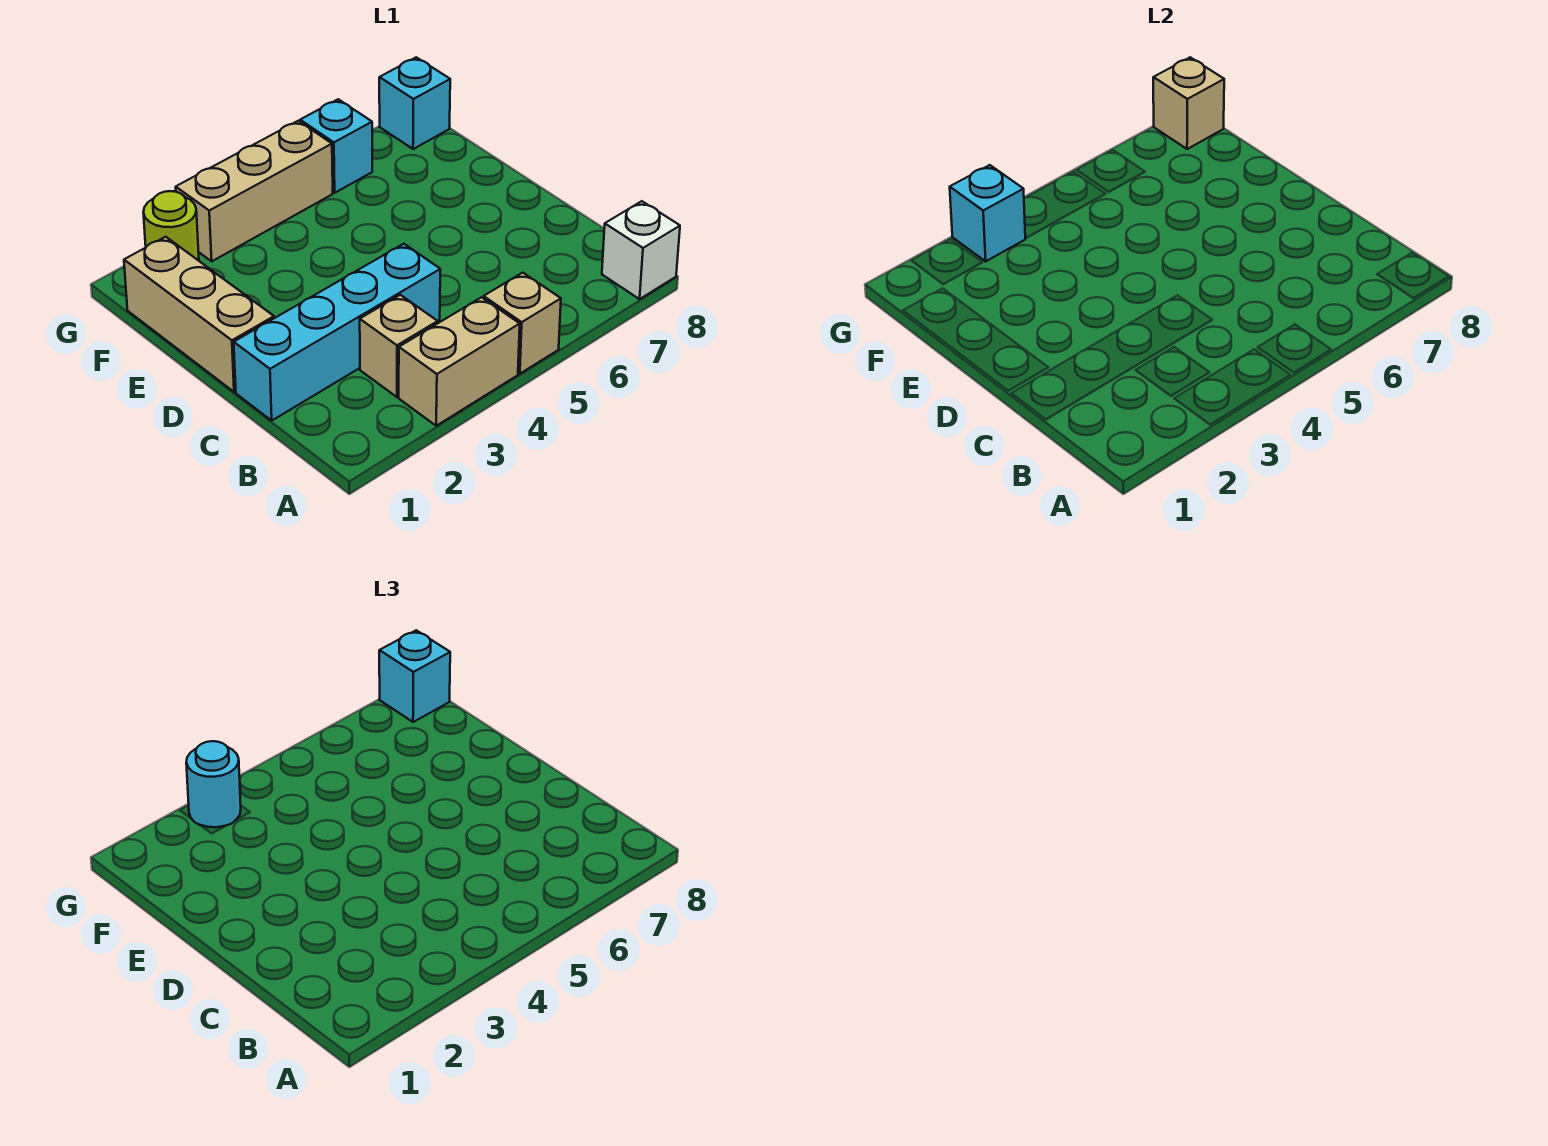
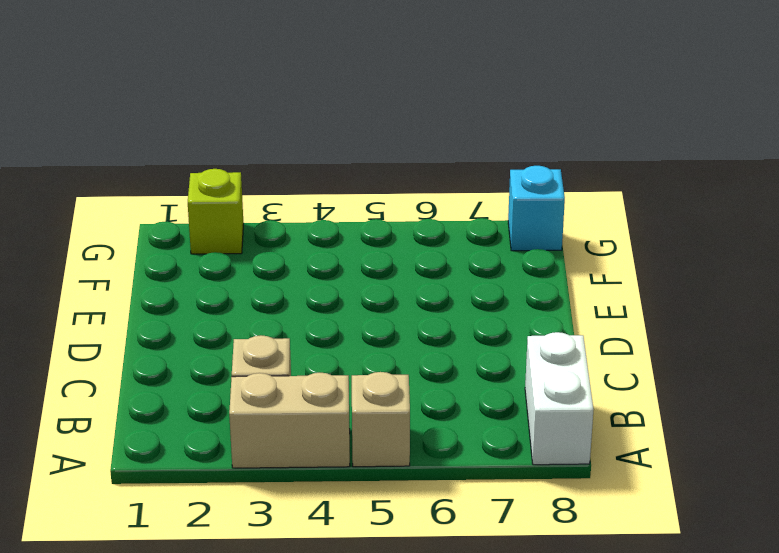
white brick A8:B8 level 1 -> white brick A8 level 1
lime brick G2 level 1 -> lime round brick G2 level 1
none -> cyan brick C1:C4 level 1
none -> tan brick D1:F1 level 1
none -> tan brick G3:G5 level 1

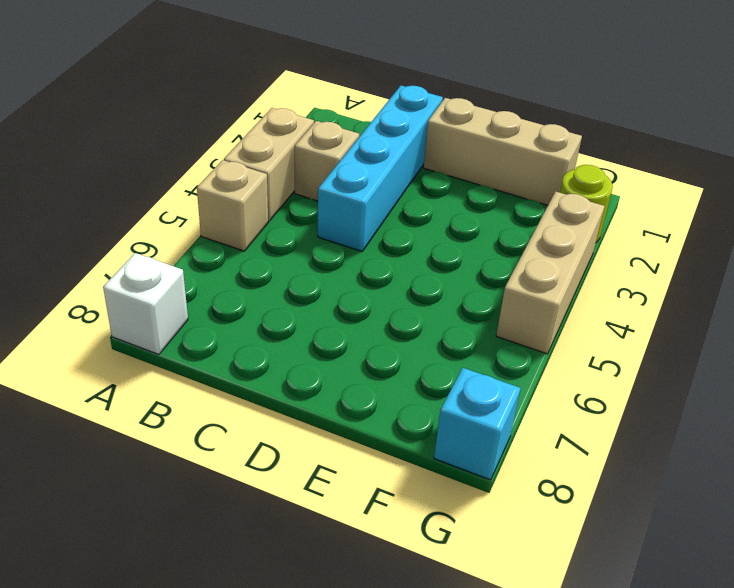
none -> cyan brick G6 level 1
none -> cyan brick G3 level 2
none -> tan brick G8 level 2

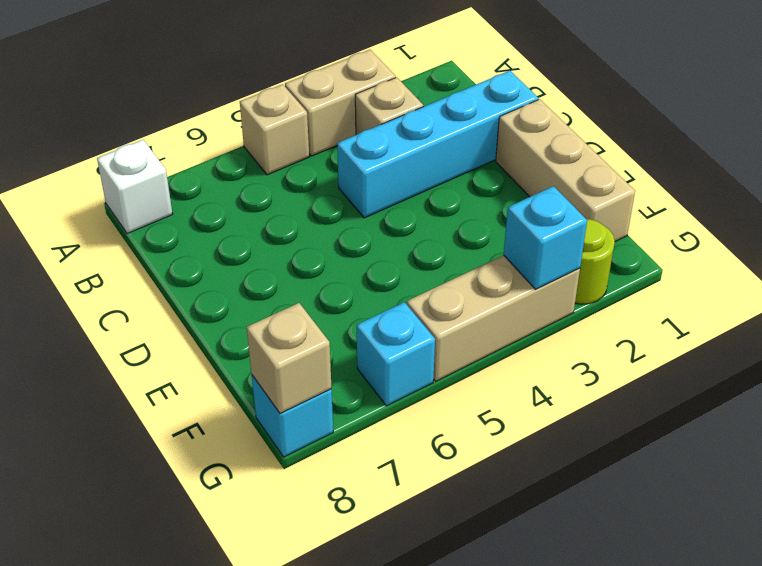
none -> cyan round brick G3 level 3
none -> cyan brick G8 level 3

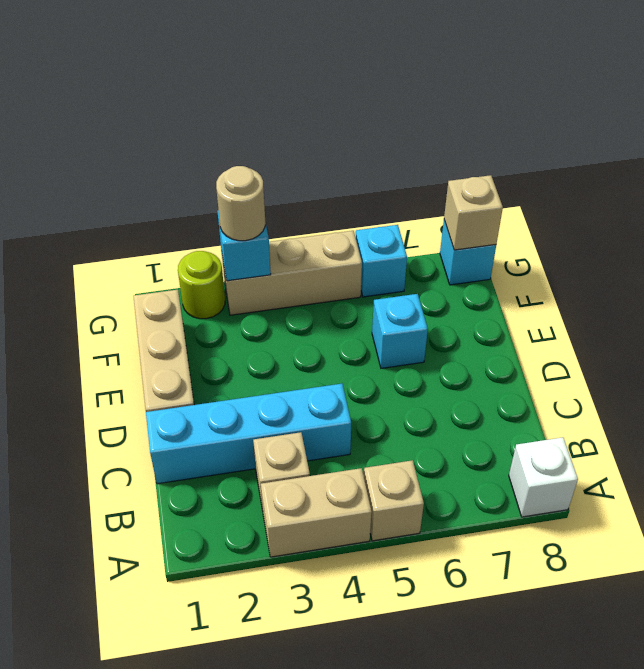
cyan brick E6 level 1 -> cyan brick G8 level 3
tan round brick G3 level 3 -> cyan round brick G3 level 3

